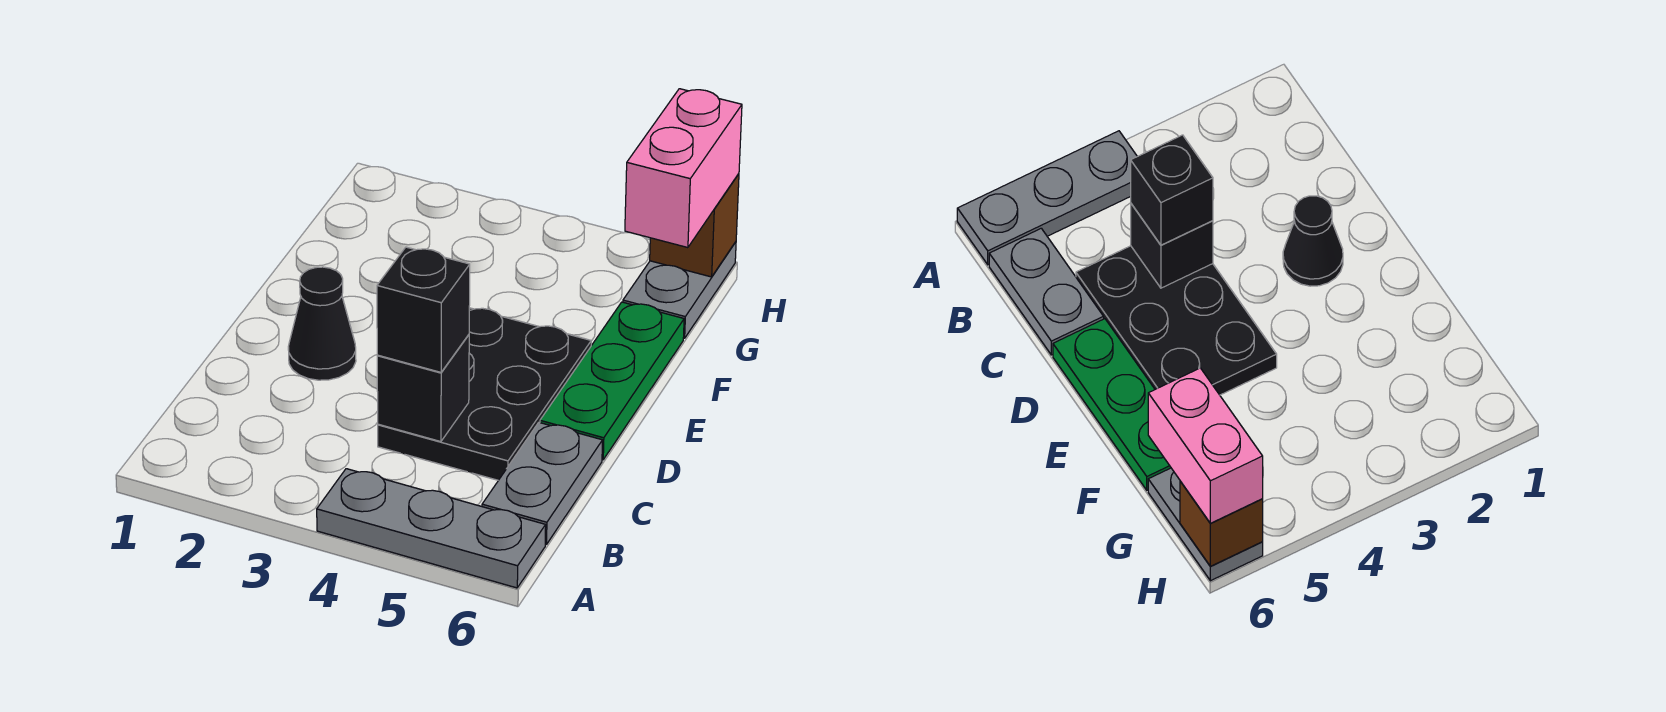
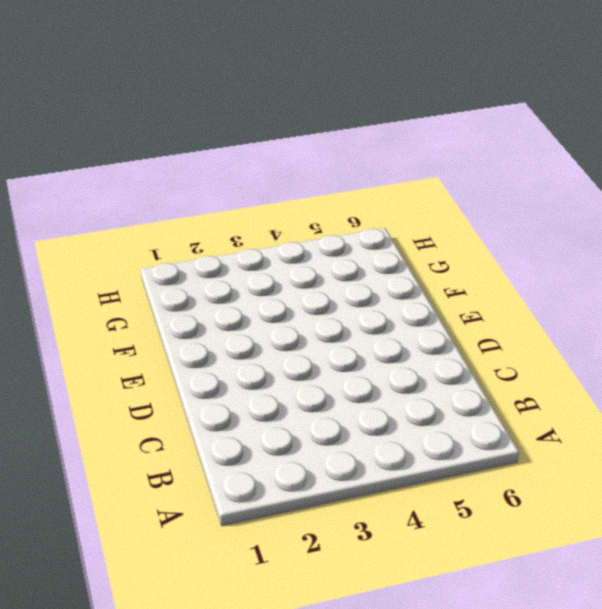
none -> grey plate A4:A6 level 1
none -> grey plate B6:C6 level 1

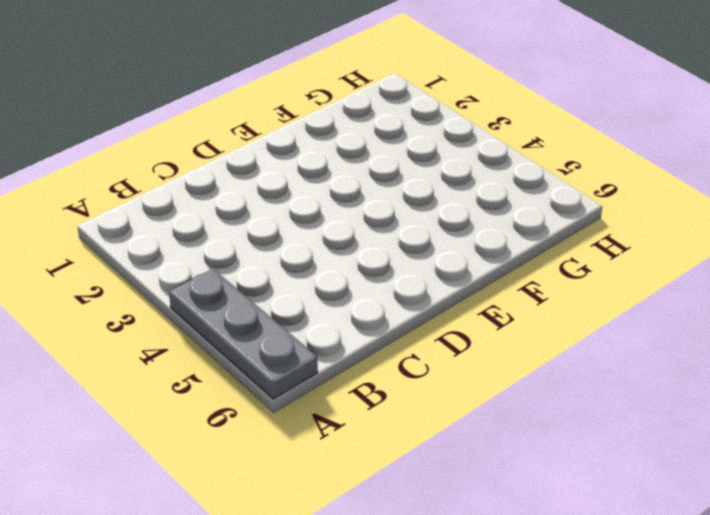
none -> grey plate B6:C6 level 1
none -> black plate C4:E5 level 1

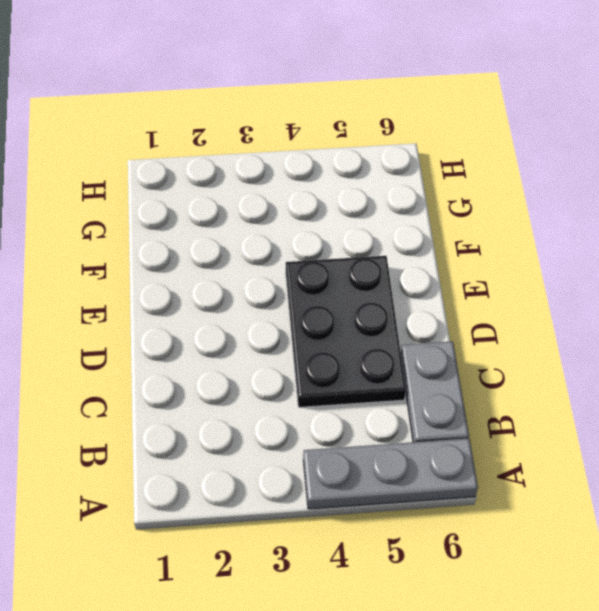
none -> black cone D2 level 1
none -> green plate D6:F6 level 1

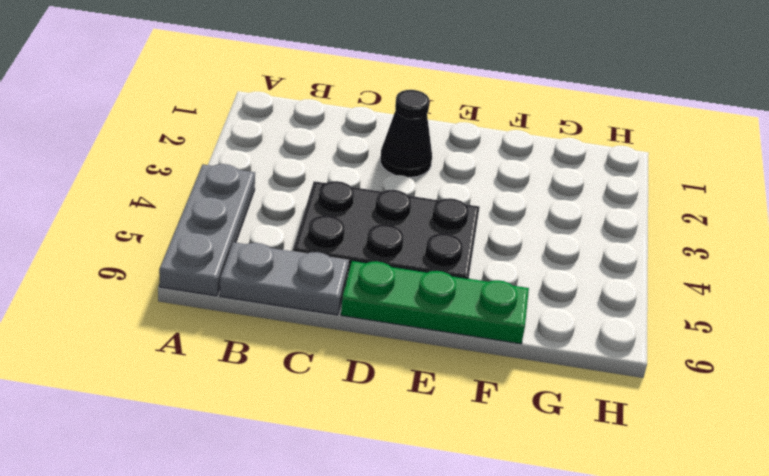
none -> grey plate G6:H6 level 1
none -> black brick C4 level 2

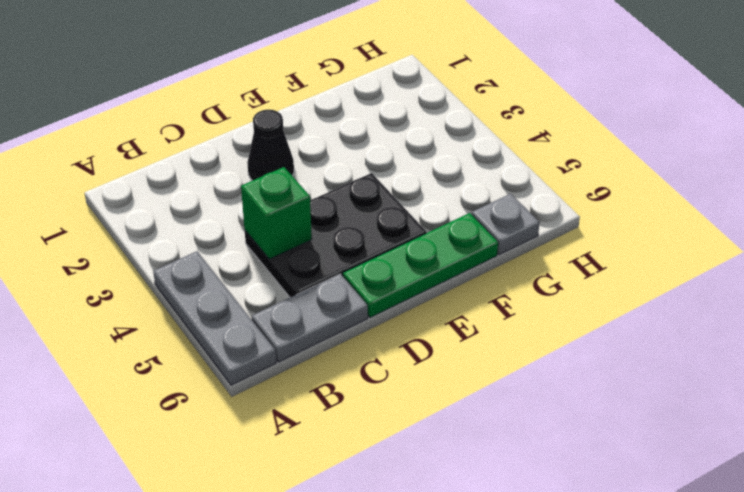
green brick C4 level 2 -> black brick C4 level 2
grey plate G6 level 1 -> grey plate G6:H6 level 1
none -> brown brick H6 level 2
none -> black brick C4 level 3

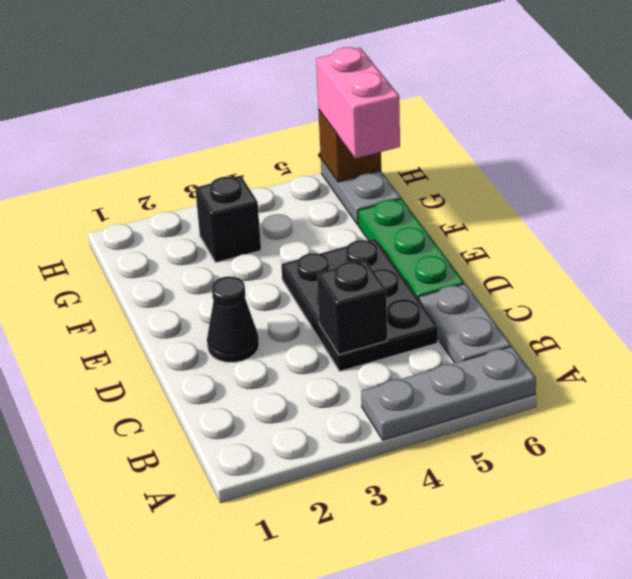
black brick G3 level 1 -> black brick C4 level 3

